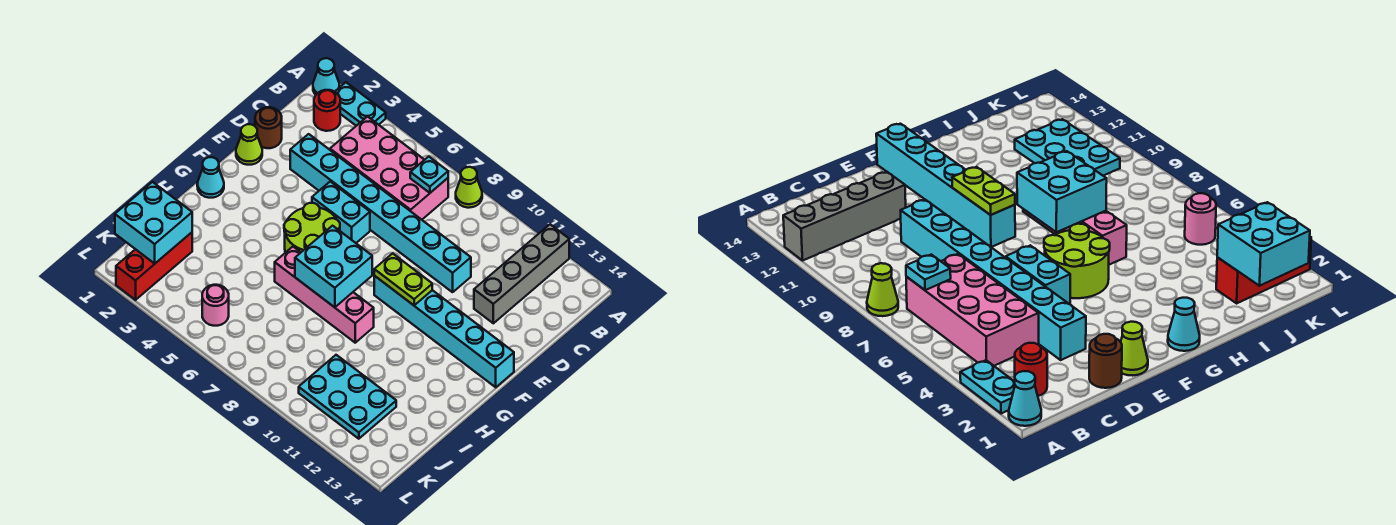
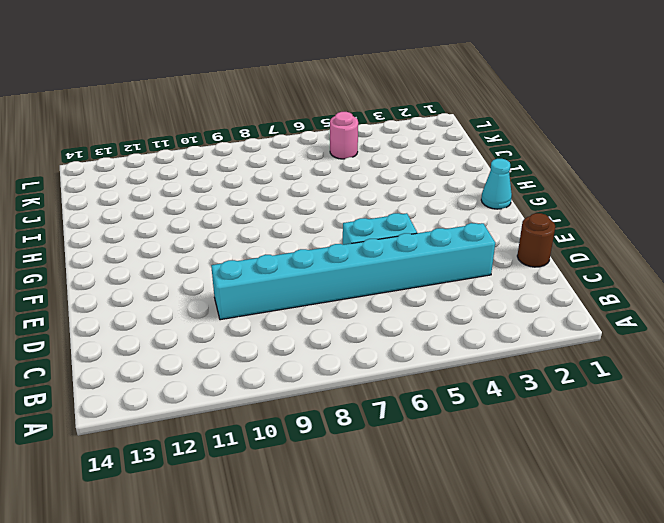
none -> cyan cone A1 level 1
none -> cyan plate A2:A3 level 1
none -> lime cone A8 level 1

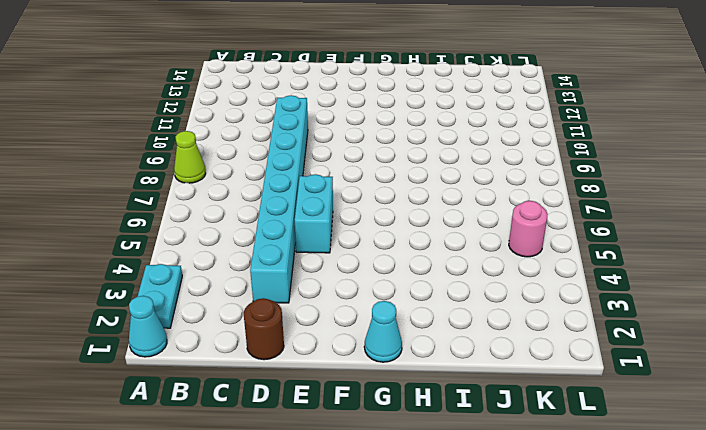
none -> grey brick A12:D12 level 1
none -> red round brick B2 level 1
none -> pink brick B4:C7 level 1

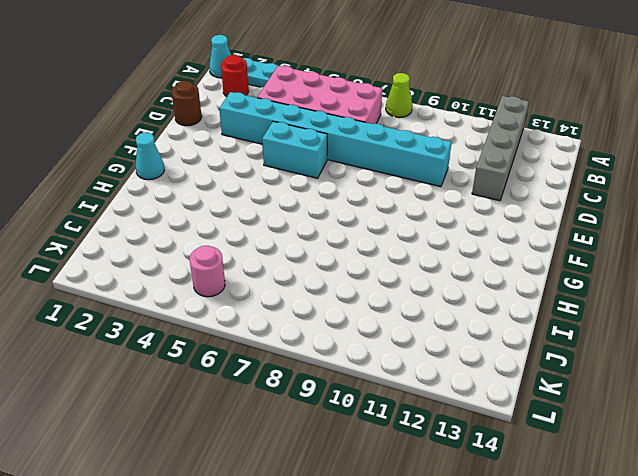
none -> lime cone E1 level 1
none -> lime round brick F5:G6 level 1
none -> cyan brick F9:F14 level 1

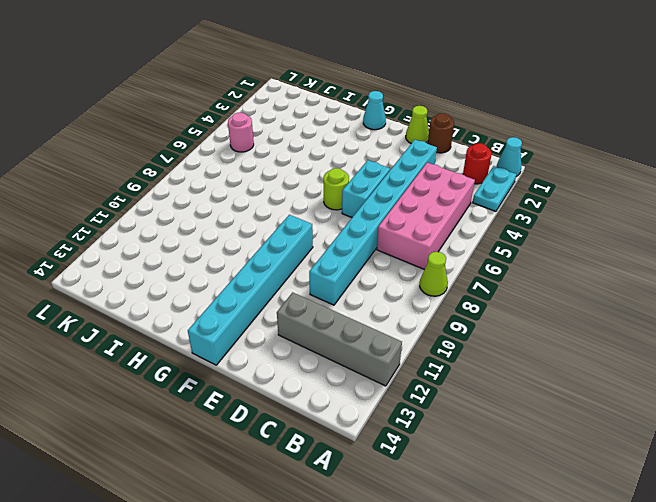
lime round brick F6 level 1 -> lime round brick F5:G6 level 1
none -> pink brick H6:H9 level 1
none -> red brick J2:L2 level 1
none -> cyan plate J10:K12 level 1

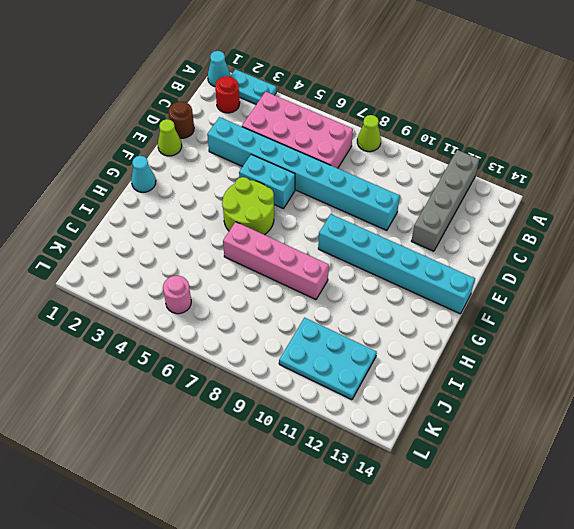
none -> red brick J2:L2 level 1
none -> cyan plate B7 level 2
none -> lime plate F9:F10 level 2

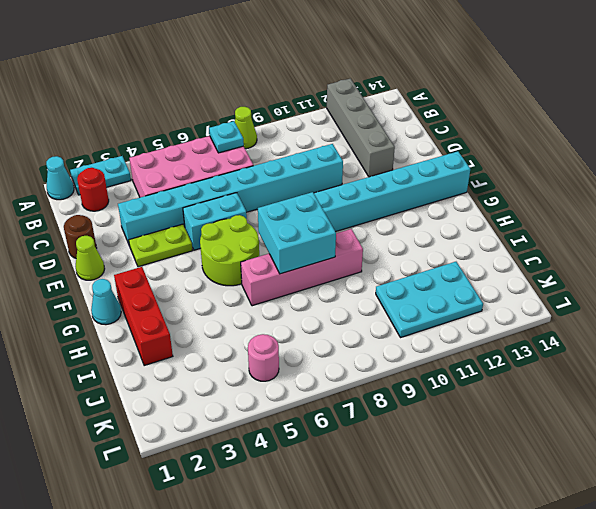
lime plate E3:E4 level 1 -> lime plate F9:F10 level 2
red brick G2:I2 level 1 -> red brick J2:L2 level 1
none -> cyan brick J1:K2 level 2

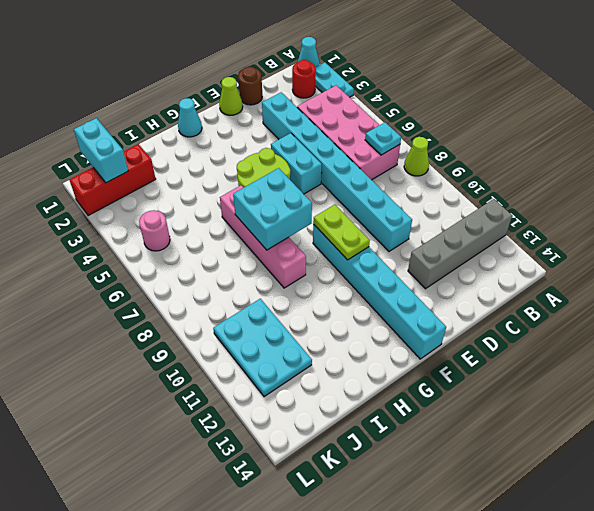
cyan brick K1:K2 level 2 -> cyan brick J1:K2 level 2

